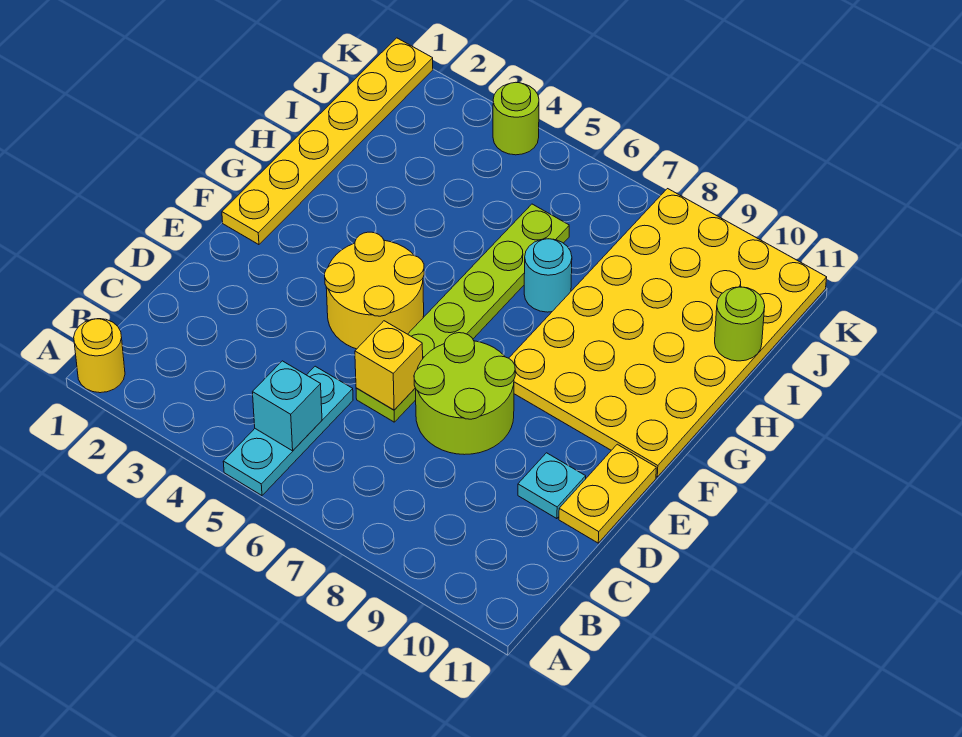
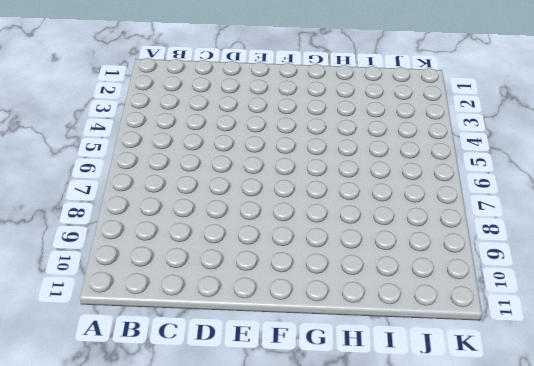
none -> yellow round brick A1 level 1
none -> cyan plate A5:C5 level 1
none -> lime plate D6:I6 level 1

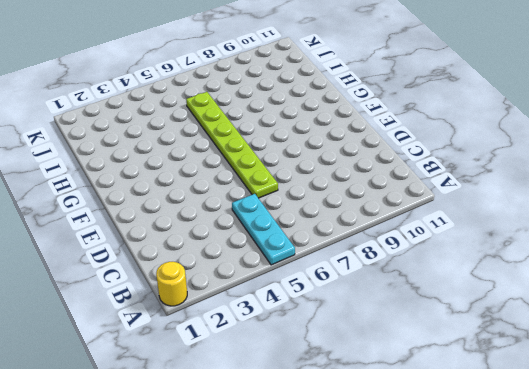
none -> lime round brick D7:E8 level 1
none -> cyan plate D10 level 1
none -> yellow plate D11:E11 level 1

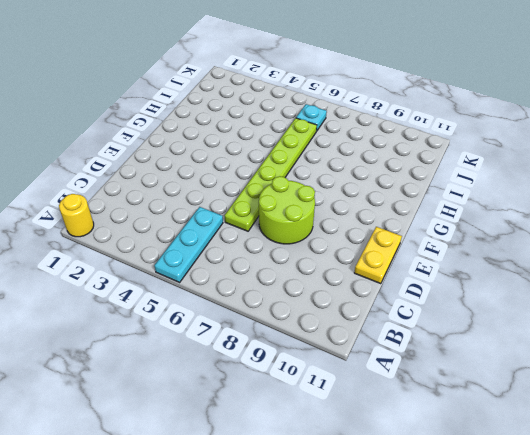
cyan plate J6 level 1 -> cyan plate D10 level 1
none -> yellow round brick E4:F5 level 1
none -> yellow plate F1:K1 level 1
none -> yellow plate F8:K11 level 1

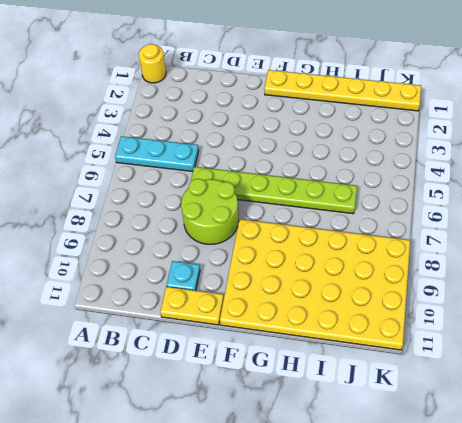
none -> yellow round brick E4:F5 level 1
none -> cyan round brick H7 level 1
none -> lime round brick K4 level 1

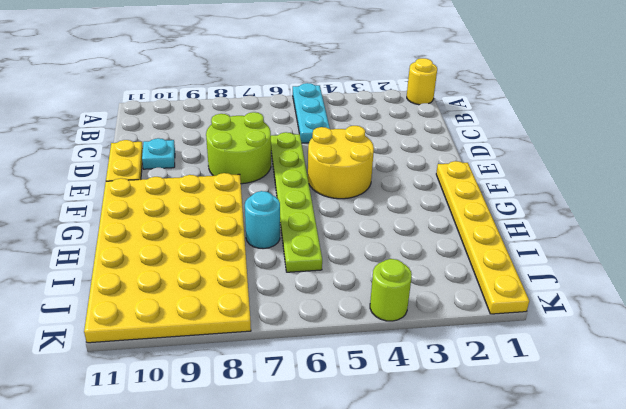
none -> cyan brick B5 level 2
none -> yellow brick D6 level 2
none -> lime round brick I11 level 2

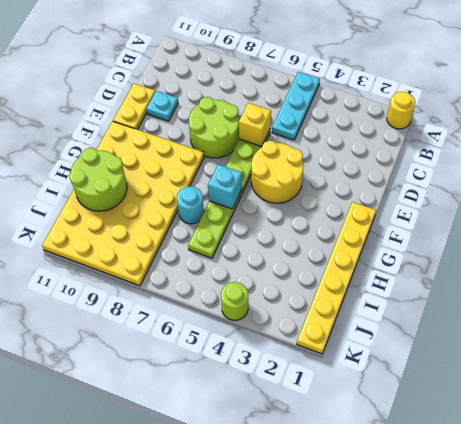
cyan brick G6 level 2 -> cyan brick B5 level 2
lime round brick H10:I11 level 2 -> lime round brick I11 level 2

